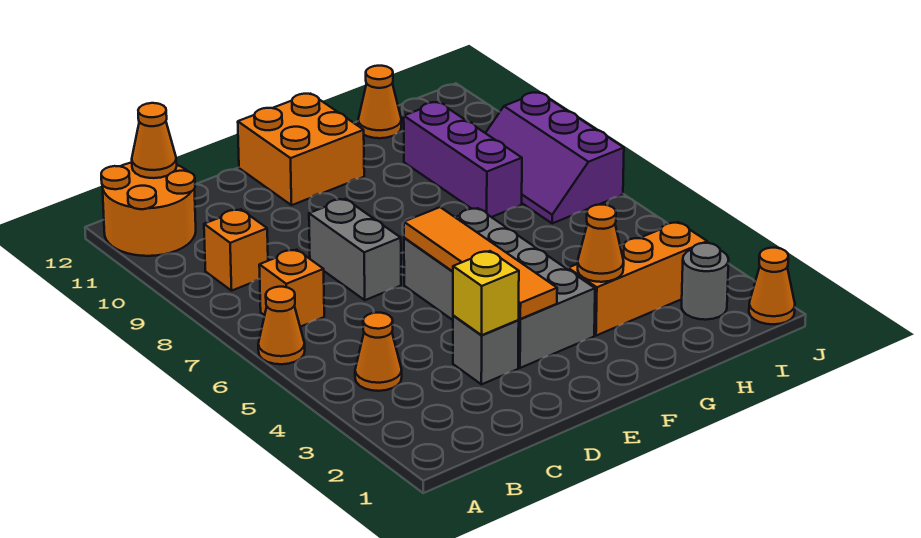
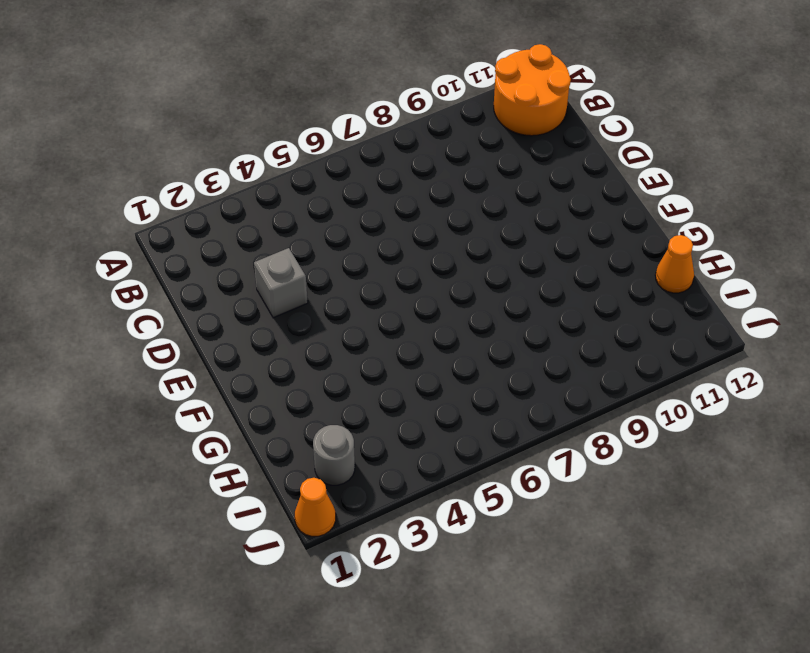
none -> orange cone A6 level 1
none -> orange cone B4 level 1
none -> orange brick B7 level 1

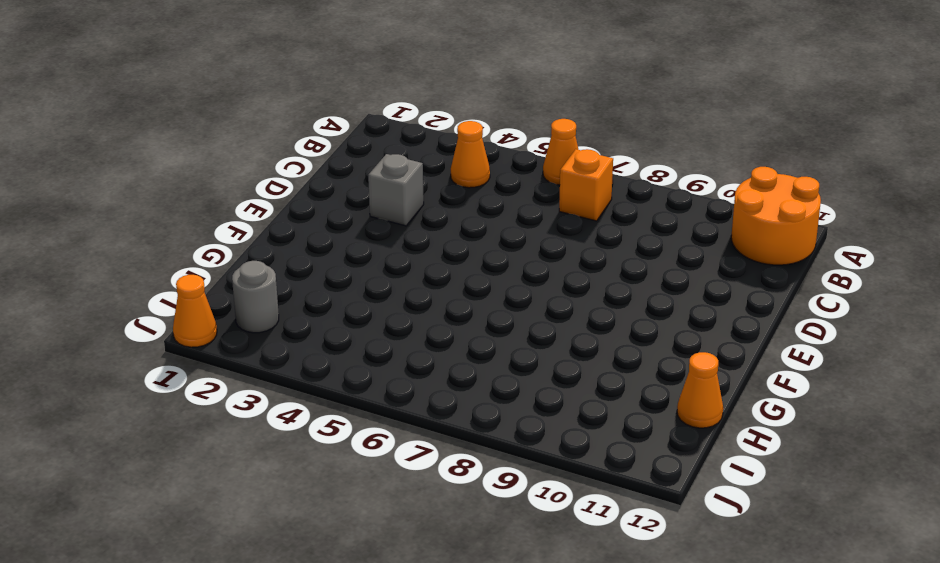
none -> orange brick B9 level 1
none -> grey brick D7:D8 level 1
none -> grey brick E3:F6 level 1

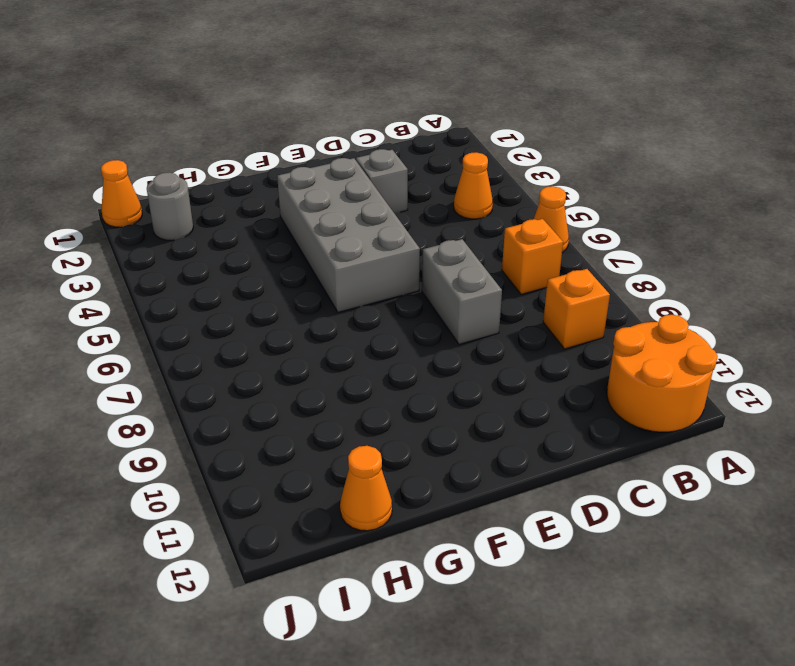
none -> orange brick E11:F12 level 1
none -> orange brick G3:I3 level 1
none -> purple brick H8:H10 level 1

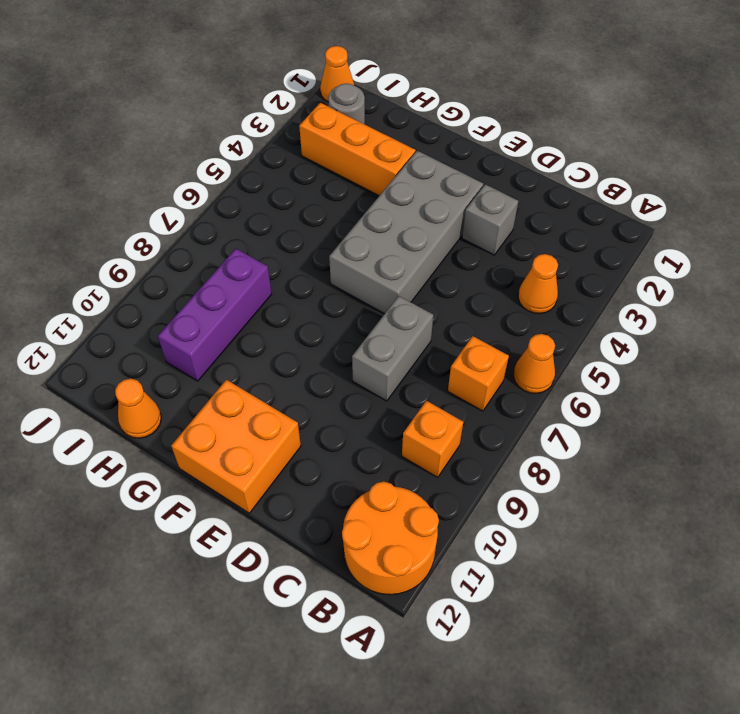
none -> purple slope I7:J9 level 1 top J
none -> orange cone B12 level 2
none -> yellow brick D3 level 2

